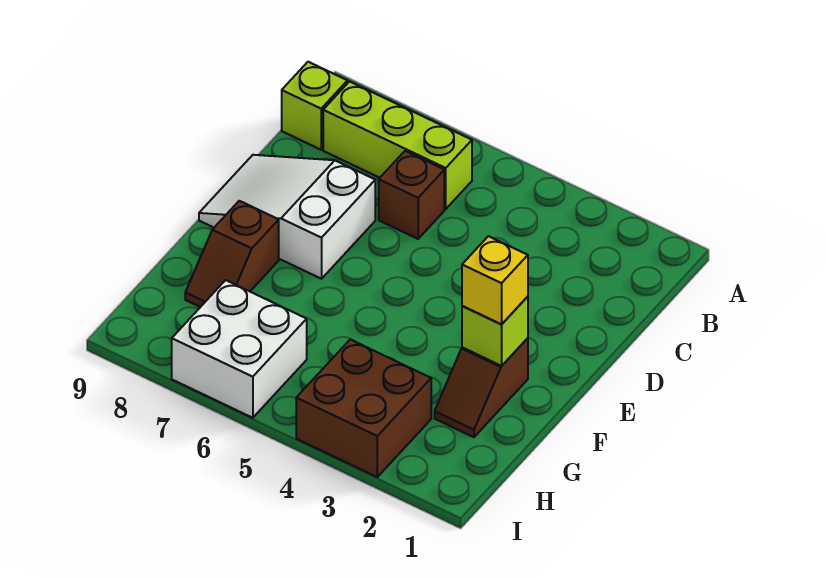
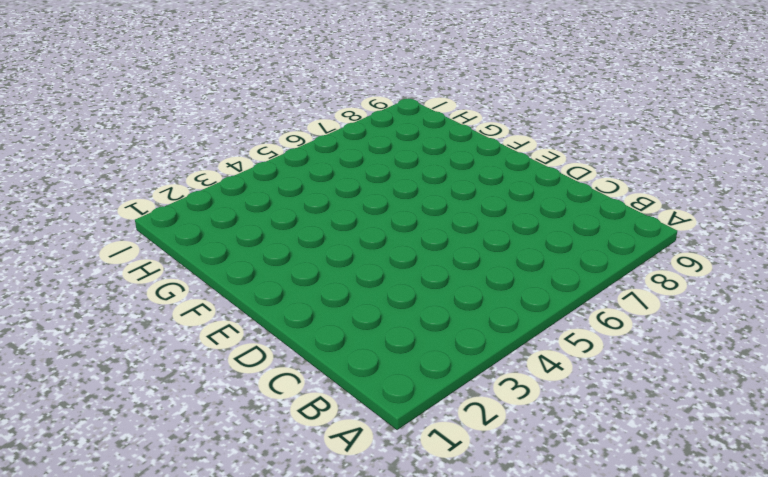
none -> lime brick B6:B8 level 1
none -> lime brick B9 level 1

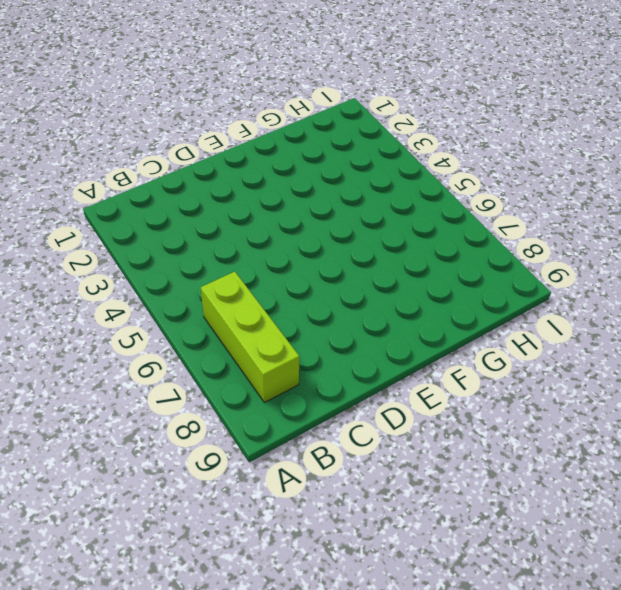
none -> lime brick B9 level 1
none -> brown brick C6 level 1

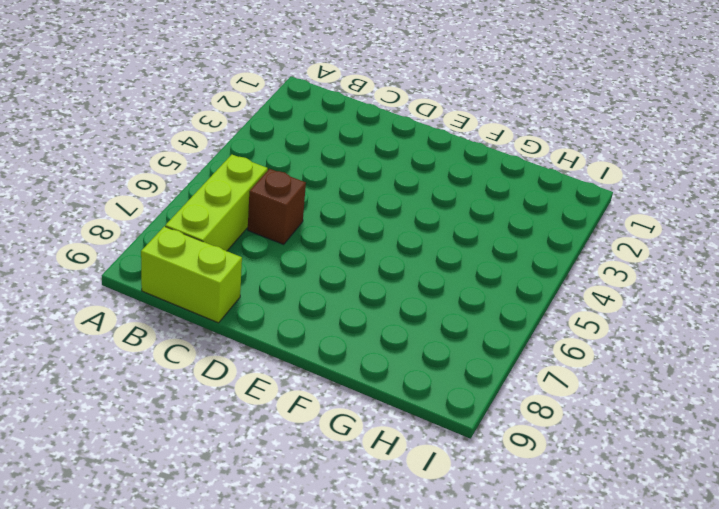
lime brick B9:C9 level 1 -> lime brick B9 level 1
none -> white slope D7:E9 level 1 top 7
none -> brown slope F2:G2 level 1 top F

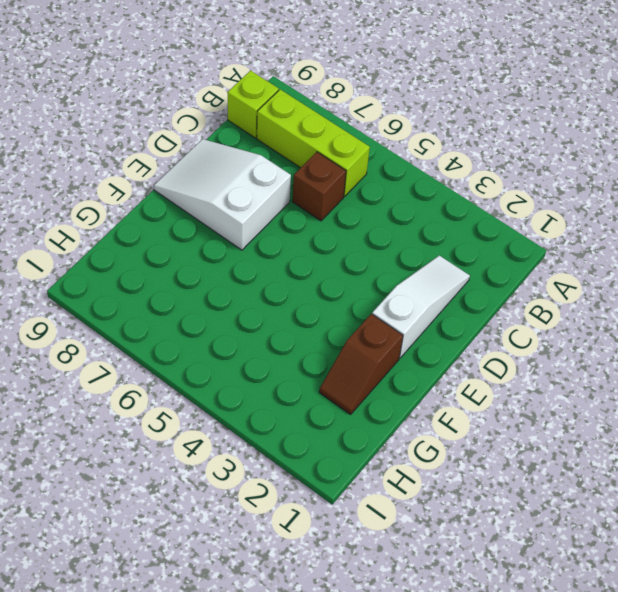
white slope C2:E2 level 1 top E -> none
none -> brown slope F8:G8 level 1 top F
none -> brown brick H3:I4 level 1

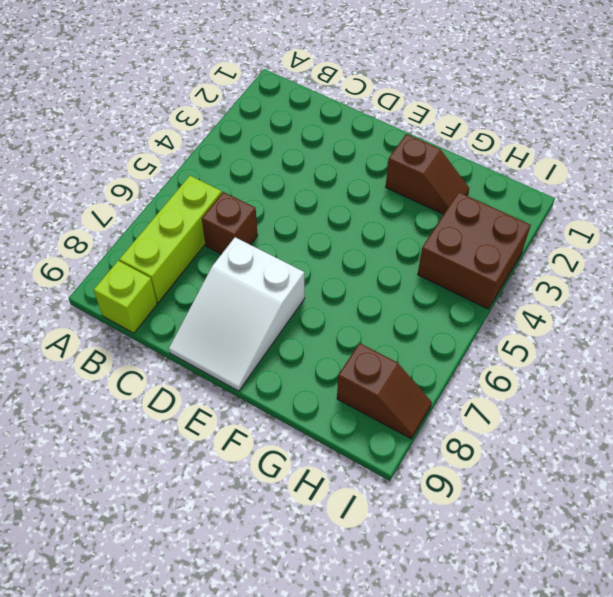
brown slope H8:I8 level 1 top H -> brown slope F8:G8 level 1 top F
none -> white brick H6:I7 level 1
none -> lime brick F2 level 2

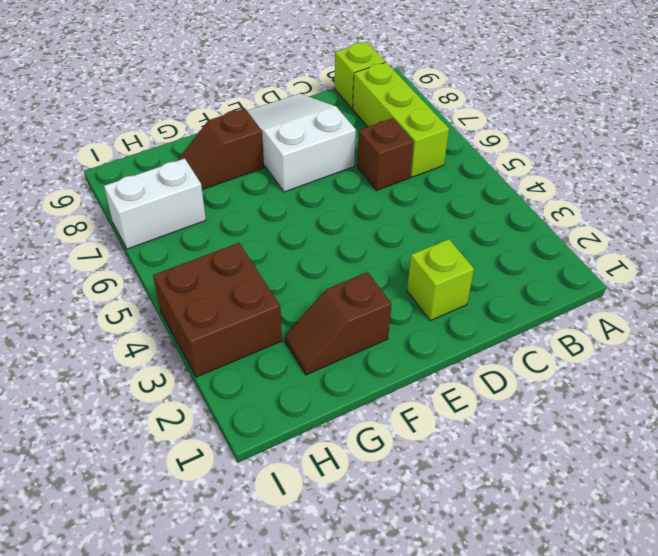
lime brick D2 level 1 -> lime brick F2 level 2
white brick H7:I7 level 1 -> white brick H6:I7 level 1
none -> yellow brick F2 level 3

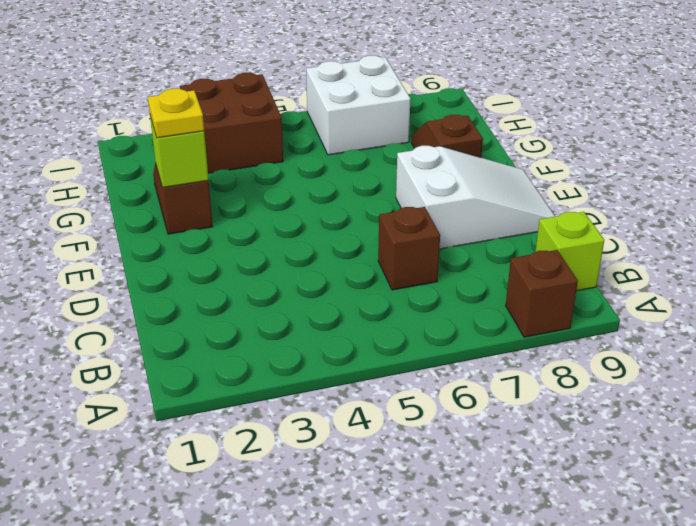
brown brick A8 level 1 -> none
yellow plate F2 level 3 -> yellow brick F2 level 3
none -> lime brick B6:B8 level 1

